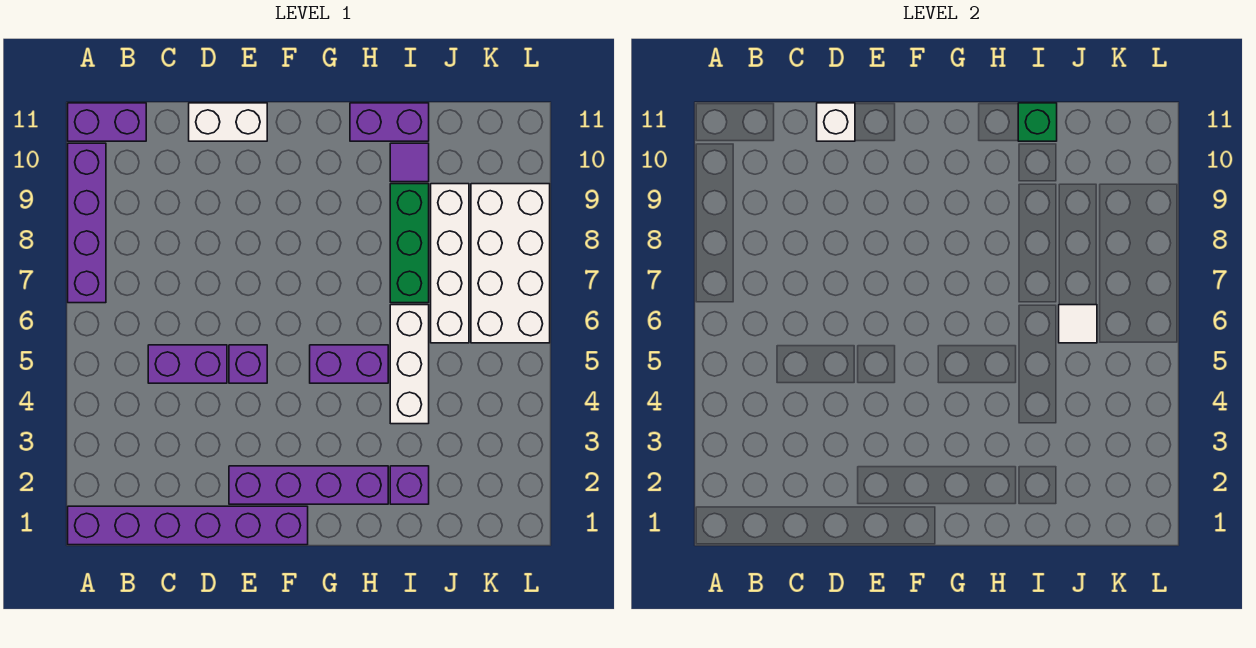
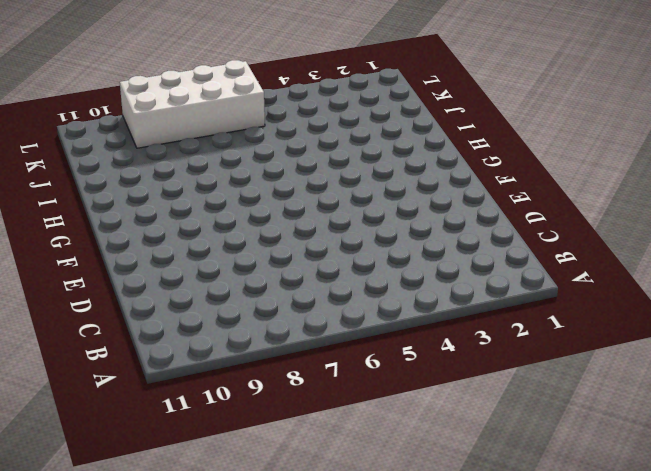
none -> purple brick A1:F1 level 1
none -> purple brick A7:A10 level 1
none -> purple brick A11:B11 level 1

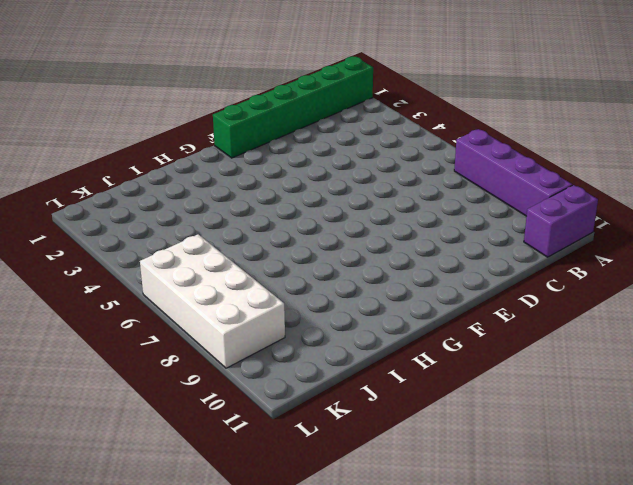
green brick A1:F1 level 1 -> purple brick A1:F1 level 1
none -> purple brick C5:D5 level 1
none -> white brick D11:E11 level 1
none -> purple brick E2:H2 level 1

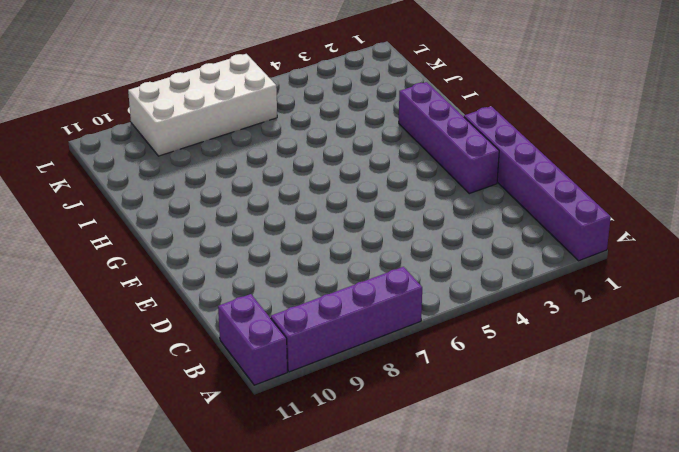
none -> purple brick C5:D5 level 1
none -> white brick D11:E11 level 1
none -> purple brick E5 level 1

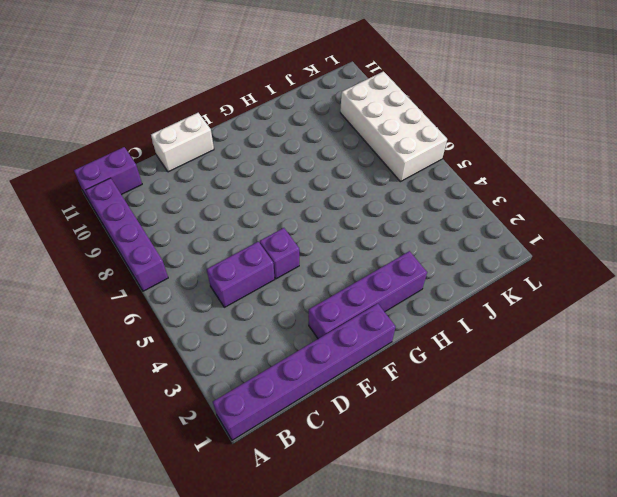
none -> purple brick G5:H5 level 1
none -> purple brick H11:I11 level 1
none -> purple brick I2 level 1

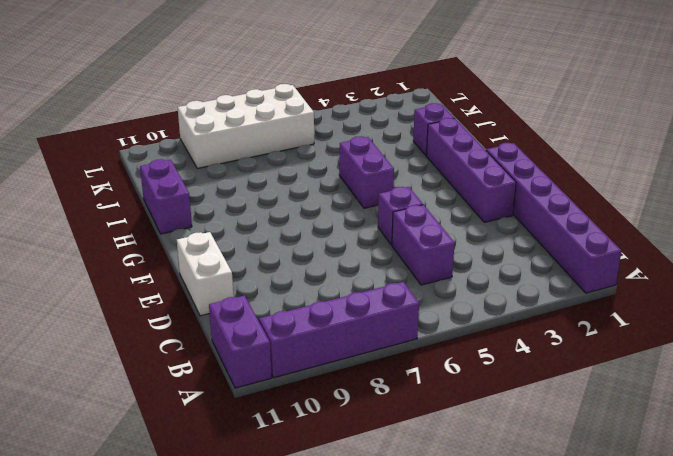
none -> white brick I4:I6 level 1
none -> green brick I7:I9 level 1
none -> purple tile I10 level 1

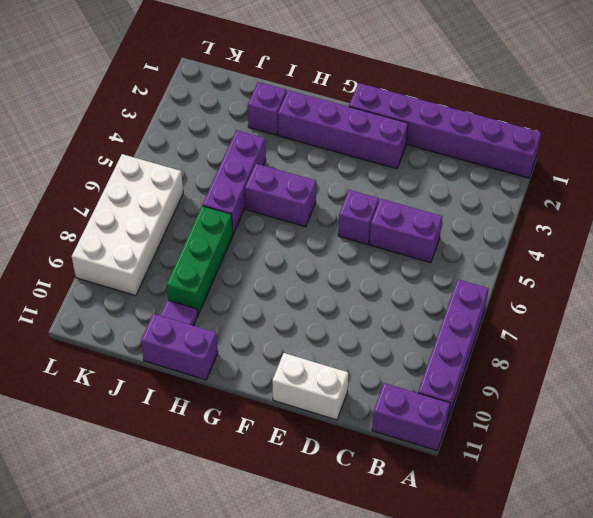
purple brick I4:I6 level 1 -> white brick I4:I6 level 1
none -> white brick J6:J9 level 1
none -> white brick D11 level 2
none -> green brick I11 level 2

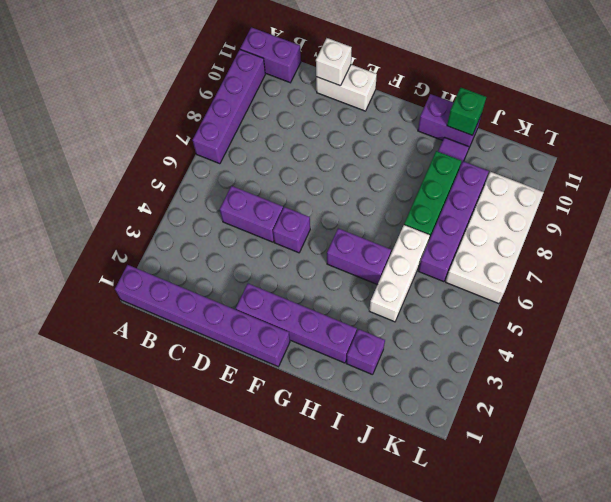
purple brick J6:J9 level 1 -> white brick J6:J9 level 1
none -> white tile J6 level 2

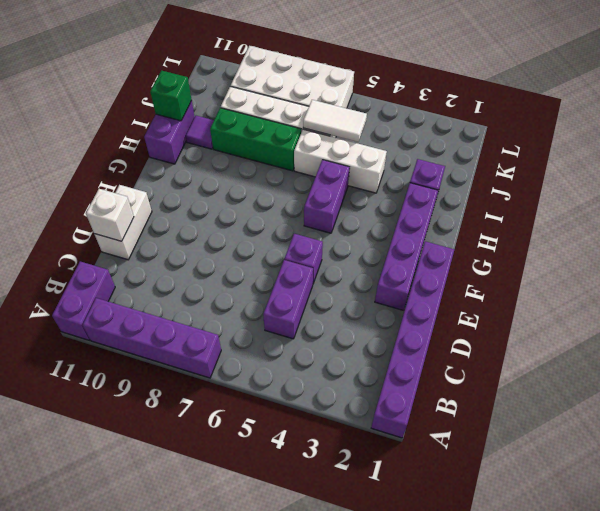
white tile J5:J6 level 2 -> white tile J6 level 2

